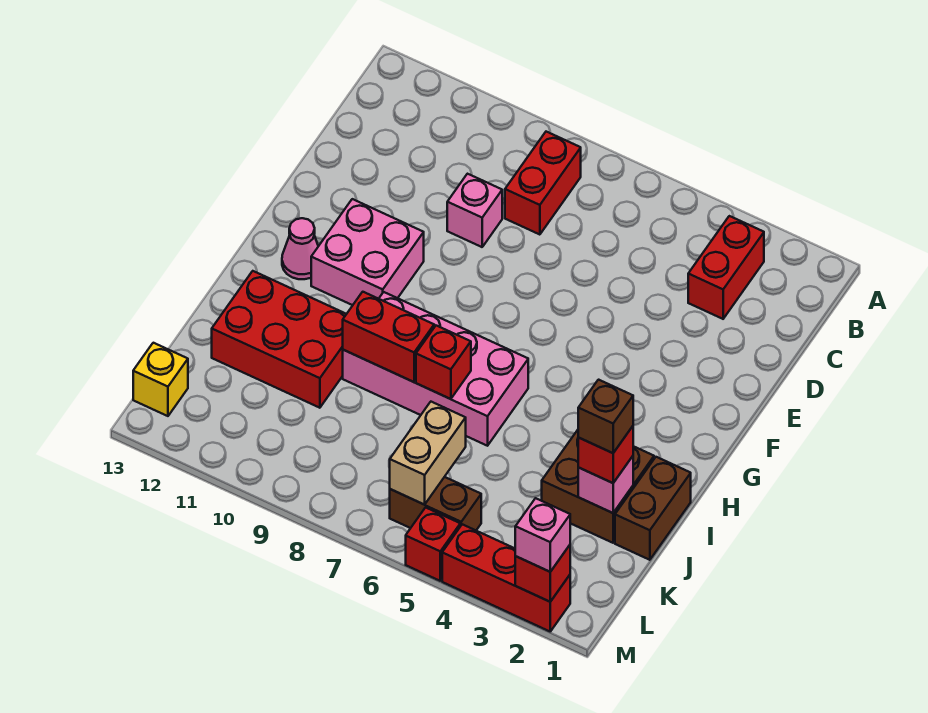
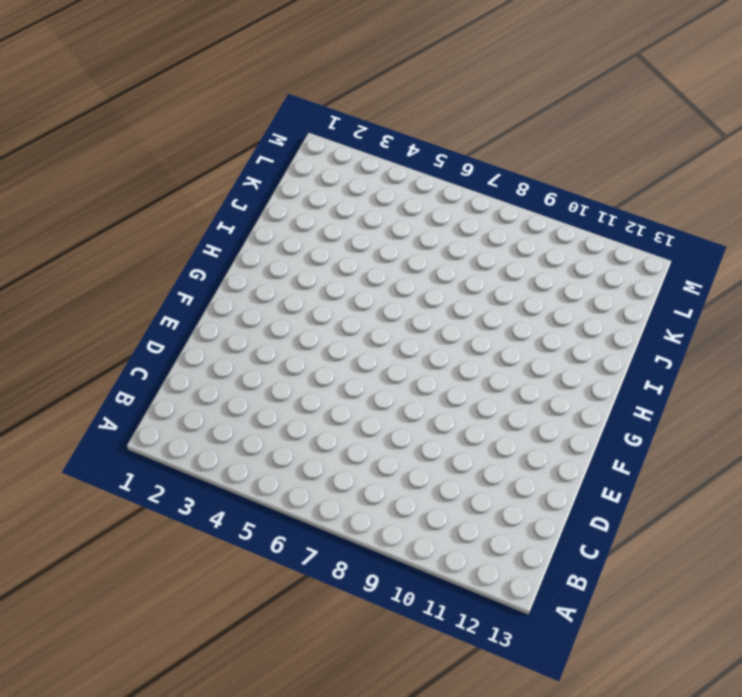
none -> red brick B3:C3 level 1
none -> red brick B8:C8 level 1
none -> pink brick D9 level 1

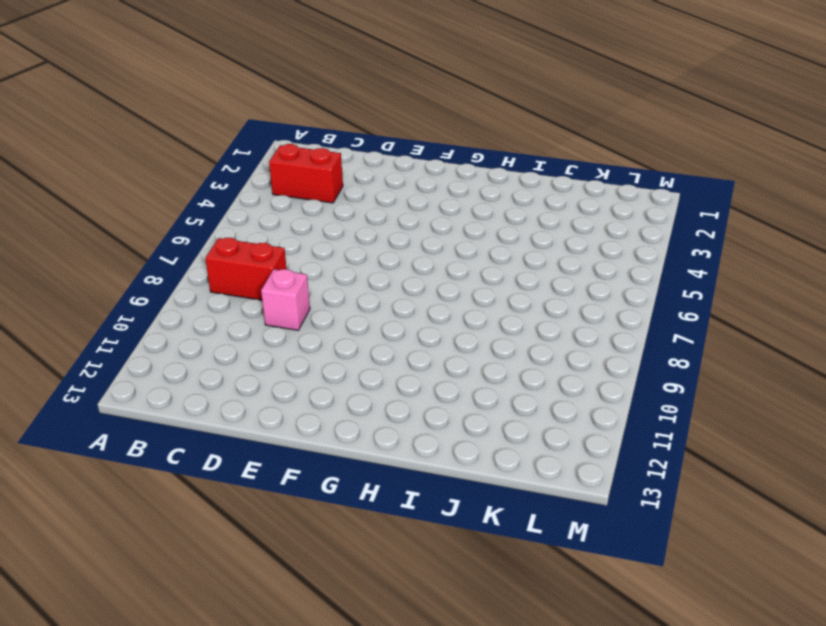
none -> pink brick F10:G11 level 1
none -> pink cone G12 level 1
none -> pink brick H6:I9 level 1

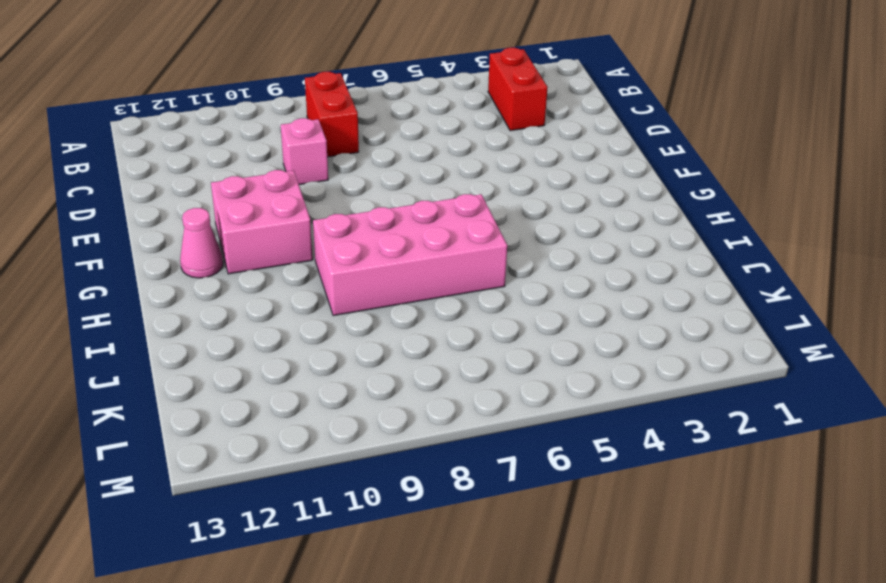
none -> brown brick I1:J1 level 1
none -> brown brick I2:J3 level 1
none -> red brick I10:J12 level 1

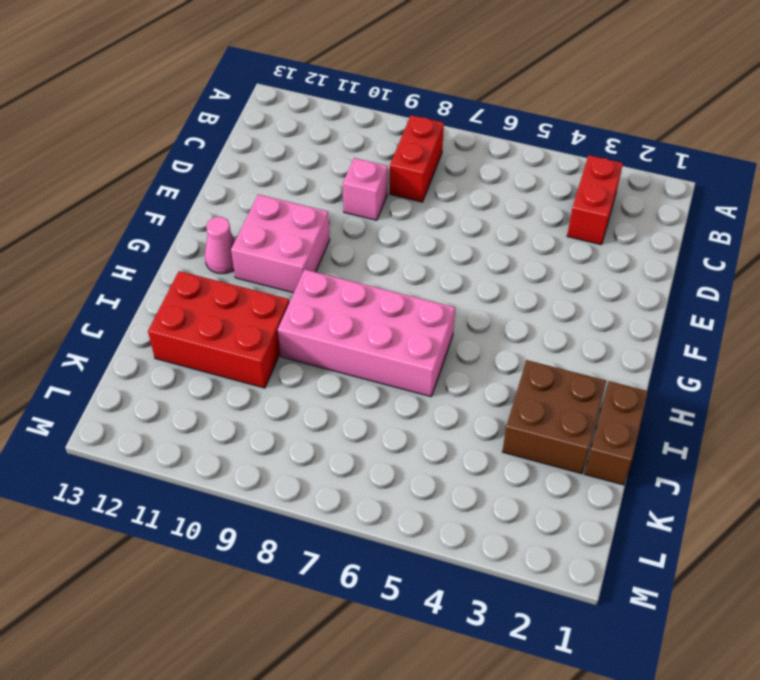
none -> brown brick L5:L6 level 1
none -> yellow brick L13 level 1
none -> red brick M2:M4 level 1

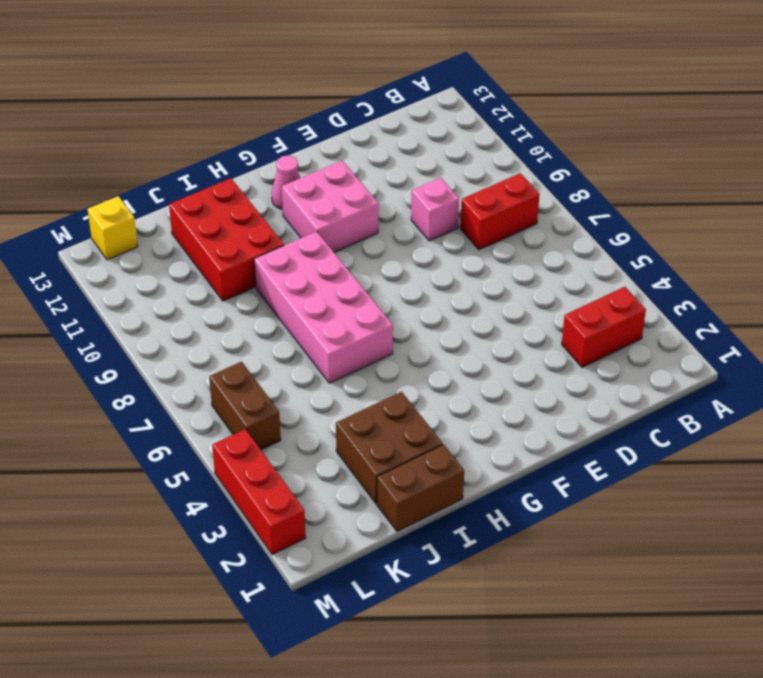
none -> red brick M5 level 1
none -> red brick I7 level 2
none -> red brick I8:I9 level 2

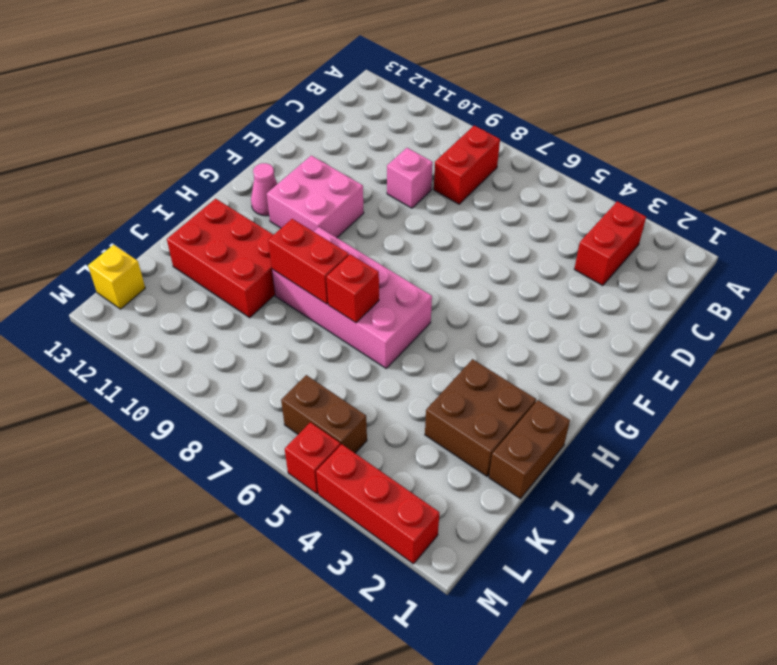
none -> pink brick J2 level 2
none -> tan brick K6:L6 level 2
none -> red brick M2 level 2

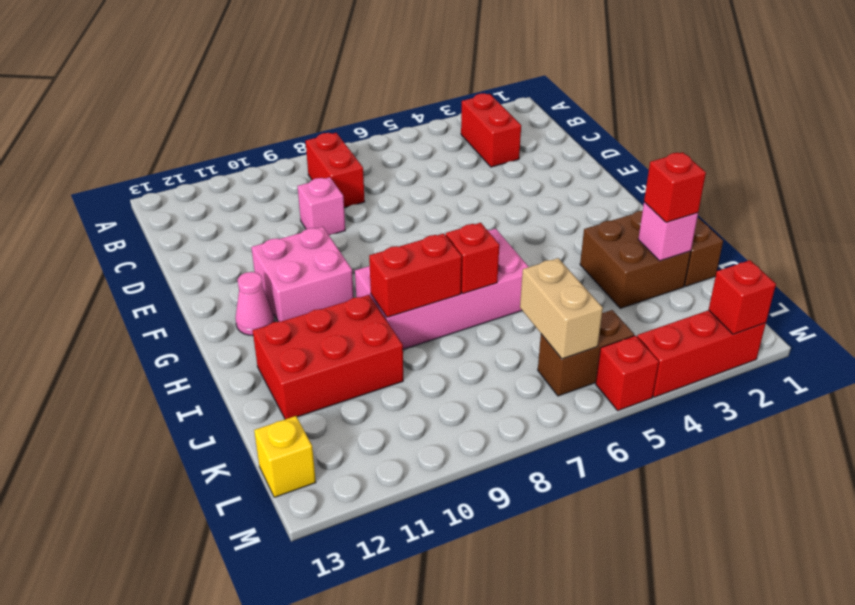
none -> pink brick M2 level 3
none -> brown brick J2 level 4

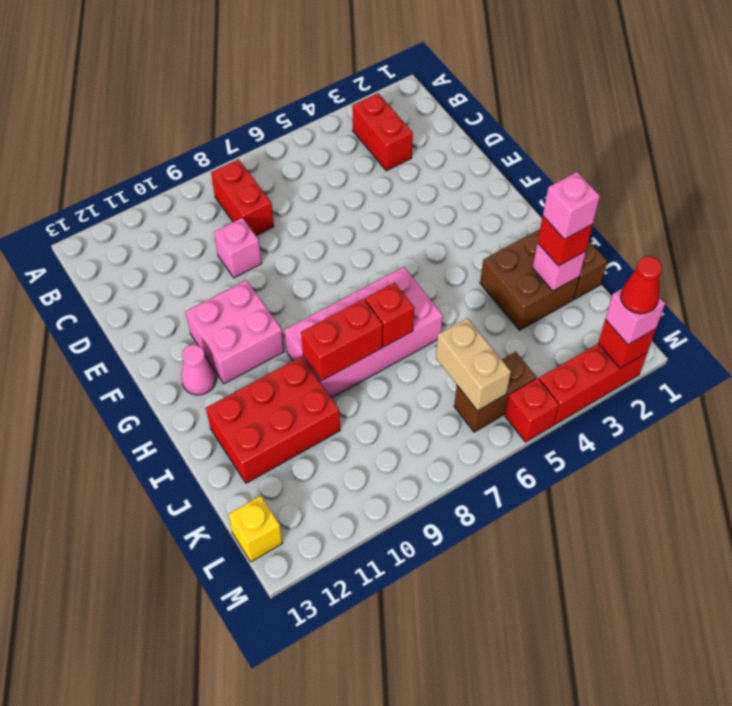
pink brick J2 level 4 -> brown brick J2 level 4
red cone M2 level 4 -> none

